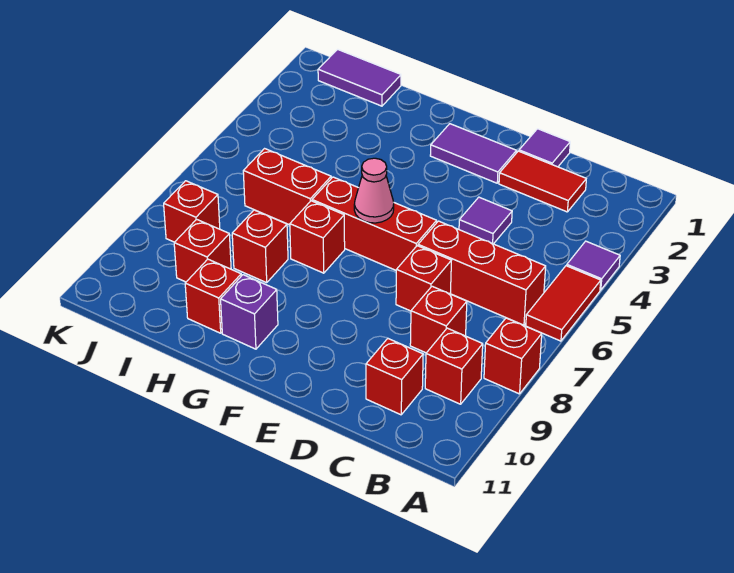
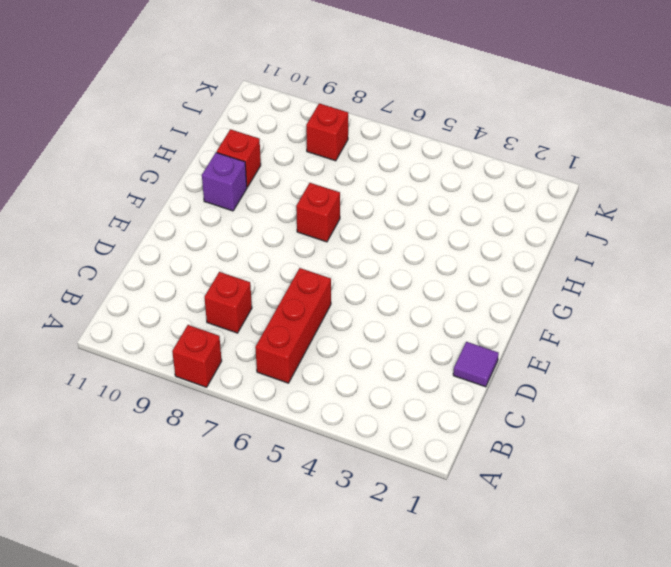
none -> purple tile A4 level 1
none -> red tile A5:A6 level 1
none -> red brick B9 level 1

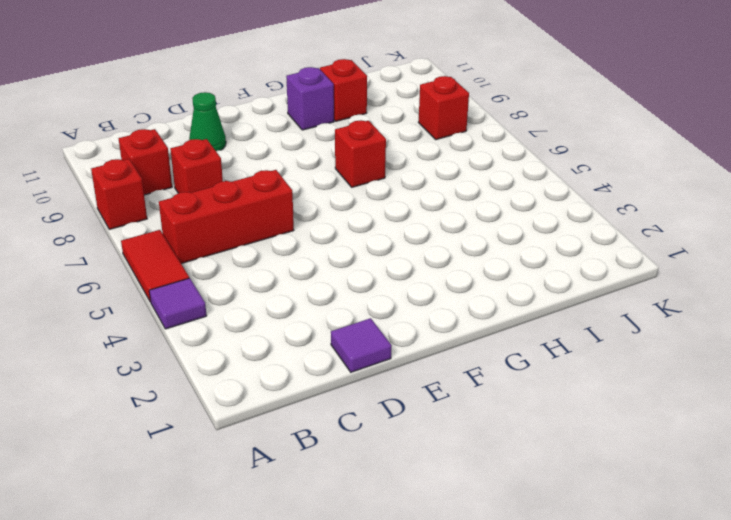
green cone D10 level 1 -> none
none -> red tile C2:D2 level 1
none -> red brick C10 level 1
none -> purple tile D4 level 1

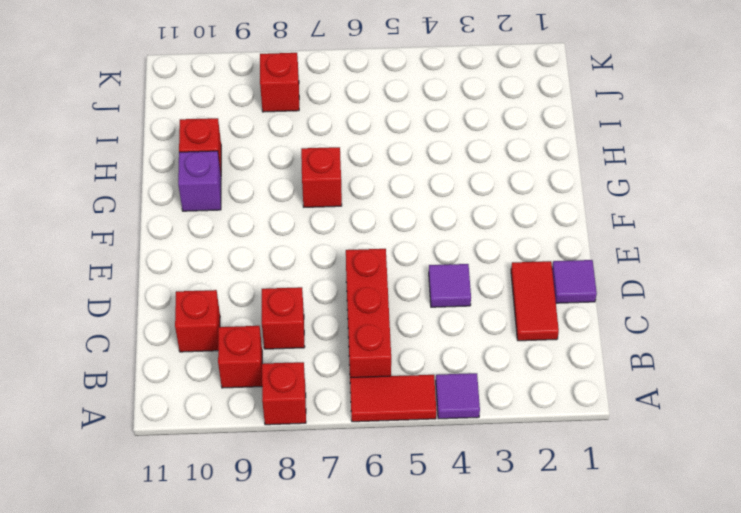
none -> red brick D7 level 1
none -> purple tile E2:F2 level 1
none -> red brick E6:G6 level 1

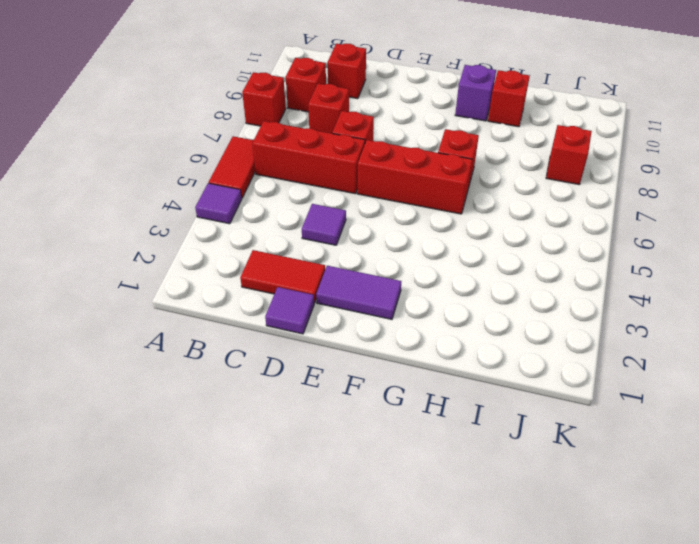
none -> red brick H6:I6 level 1
none -> red brick H8 level 1
none -> purple tile I1:J1 level 1

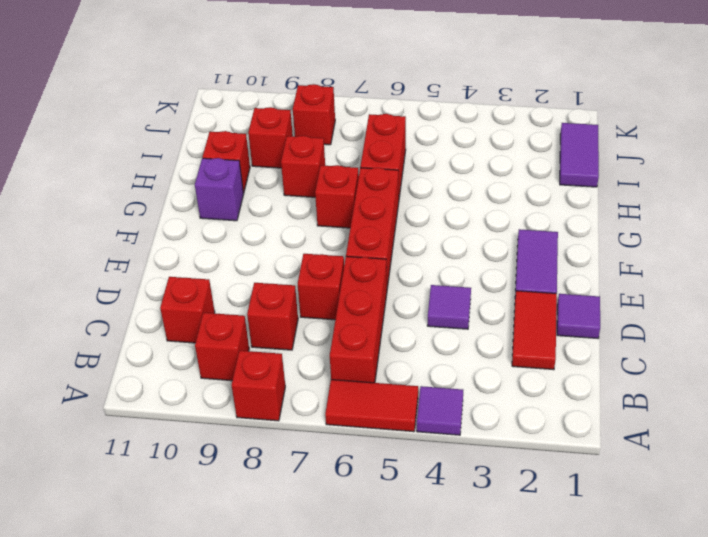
none -> pink cone F6 level 2

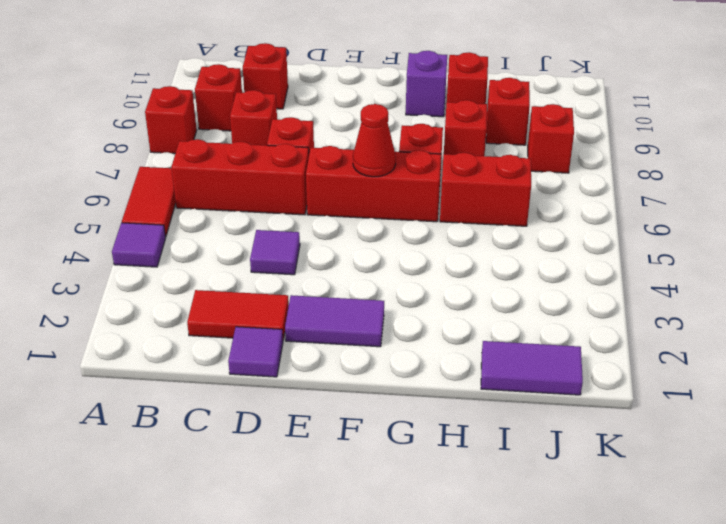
red cone F6 level 2 -> pink cone F6 level 2

